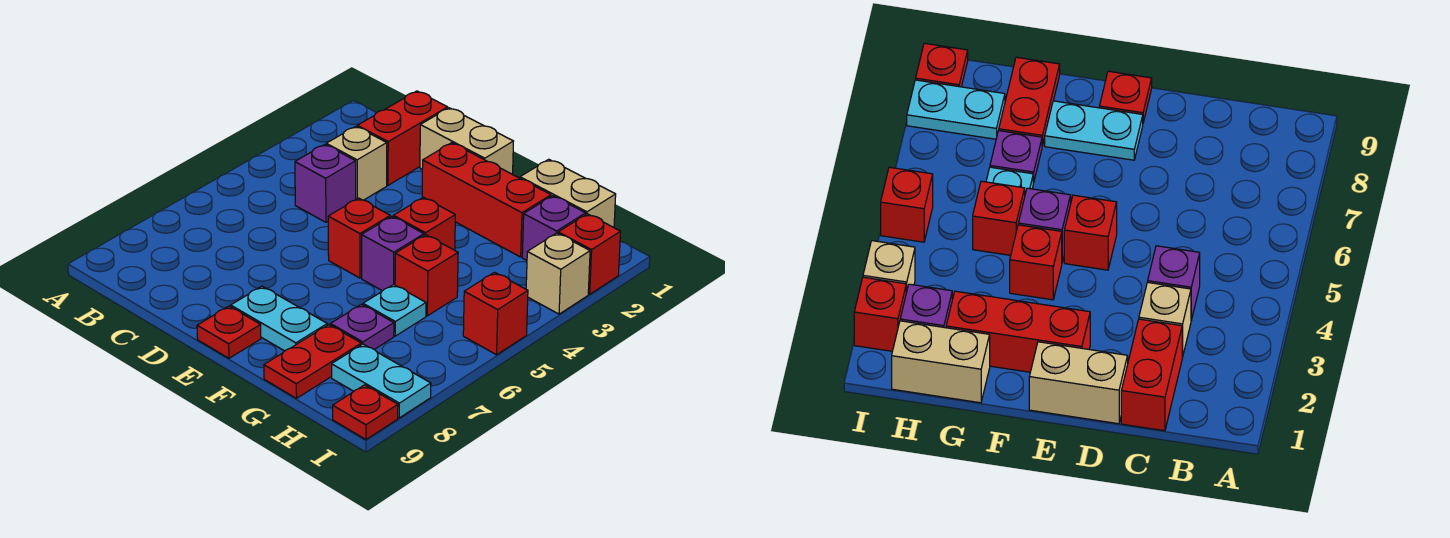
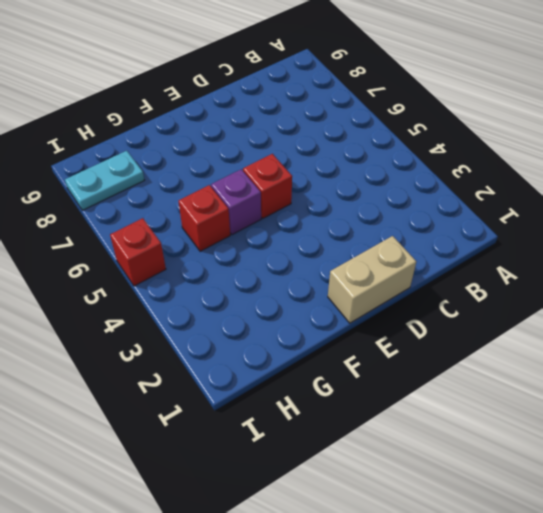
none -> red brick C1:C2 level 1
none -> tan brick C3 level 1
none -> purple brick C4 level 1

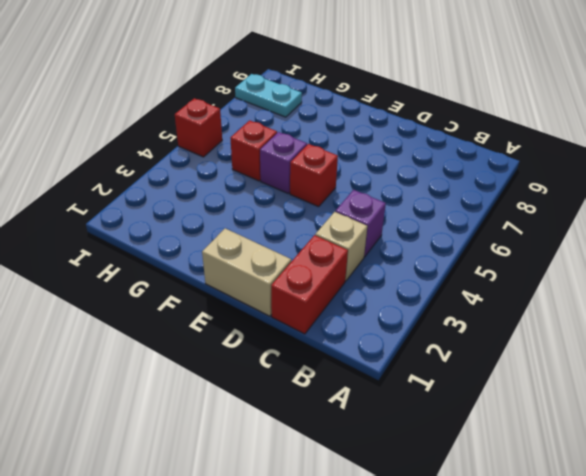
none -> red brick E2:G2 level 1
none -> cyan plate E8:F8 level 1
none -> red plate E9 level 1

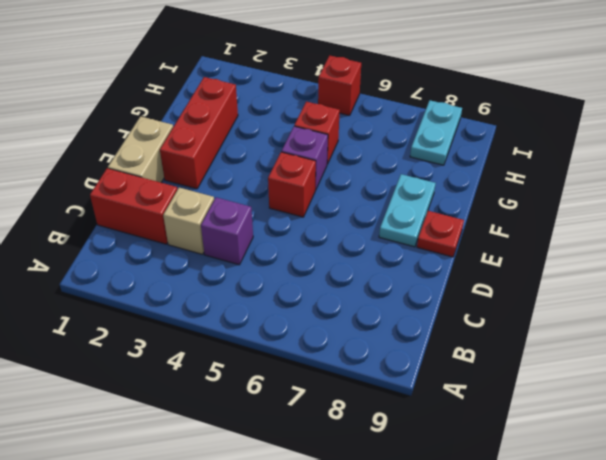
none -> red brick F4 level 1
none -> tan brick G1:H1 level 1
none -> cyan plate G6 level 1

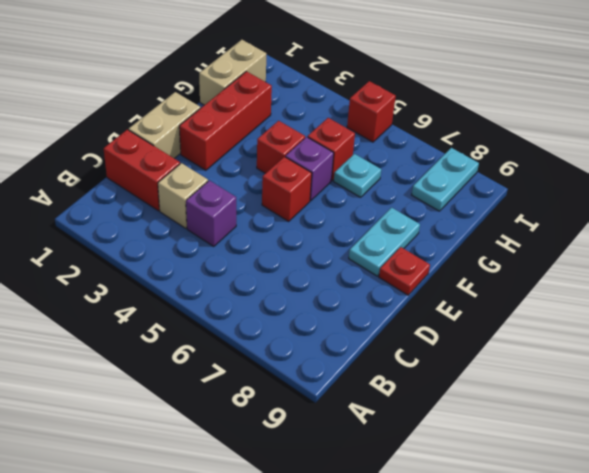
none -> purple plate G7 level 1
none -> red plate G8:G9 level 1
none -> purple brick H2 level 1

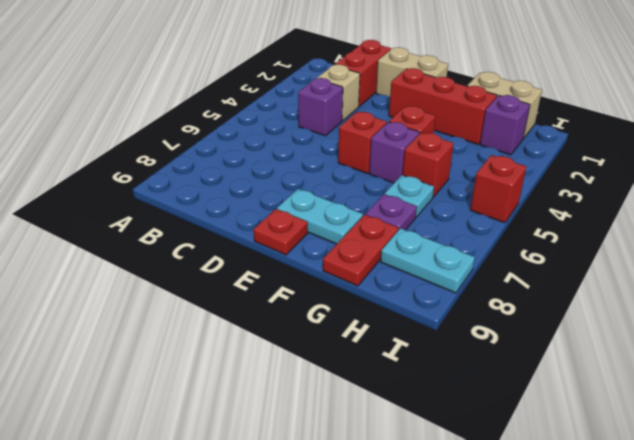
none -> red brick I2 level 1
none -> tan brick I3 level 1
none -> red plate I9 level 1

